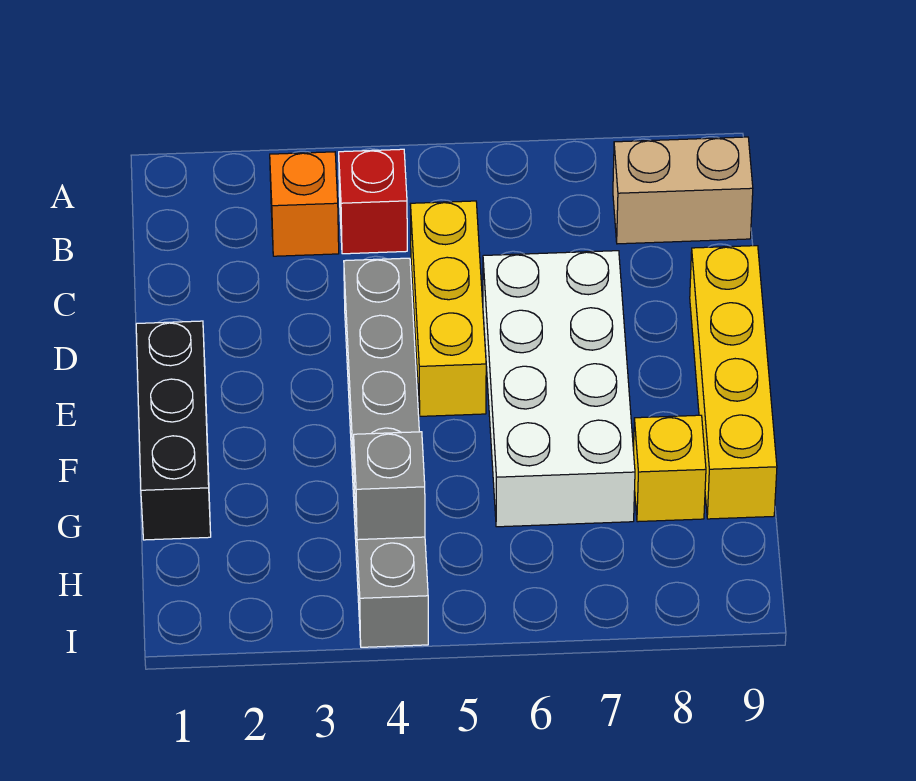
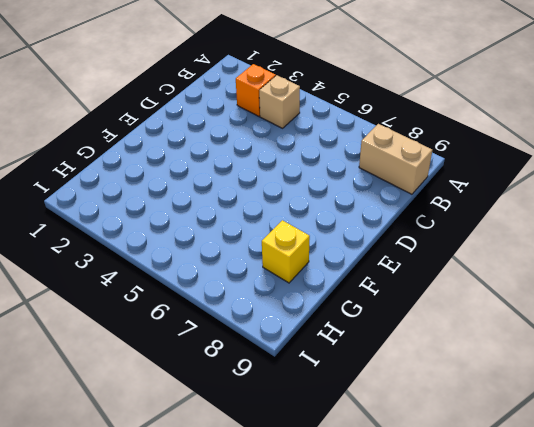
tan brick B4 level 1 -> red brick B4 level 1
none -> yellow brick C5:E5 level 1
none -> grey brick D4:I4 level 1

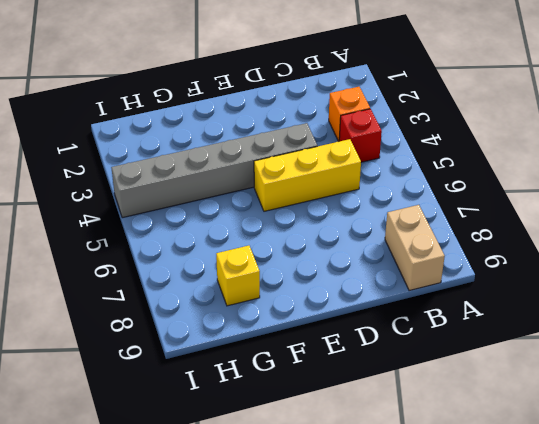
none -> white brick D6:G7 level 1
none -> yellow brick D9:G9 level 1

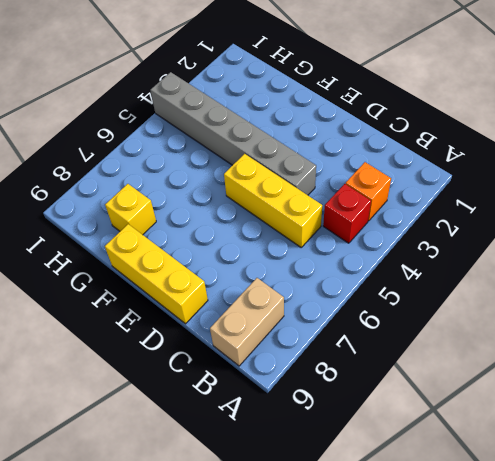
yellow brick D9:F9 level 1 -> yellow brick D9:G9 level 1
none -> white brick D6:G7 level 1
none -> black brick E1:G1 level 1

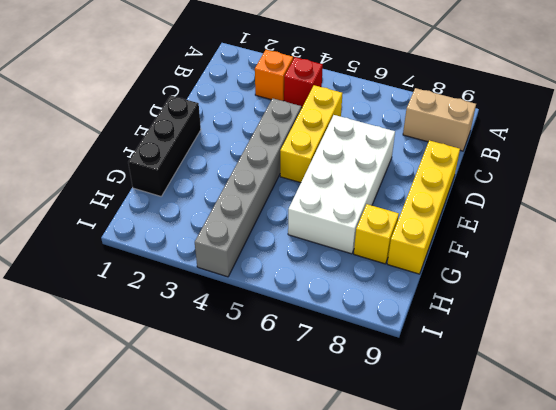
none -> grey brick H4 level 2

